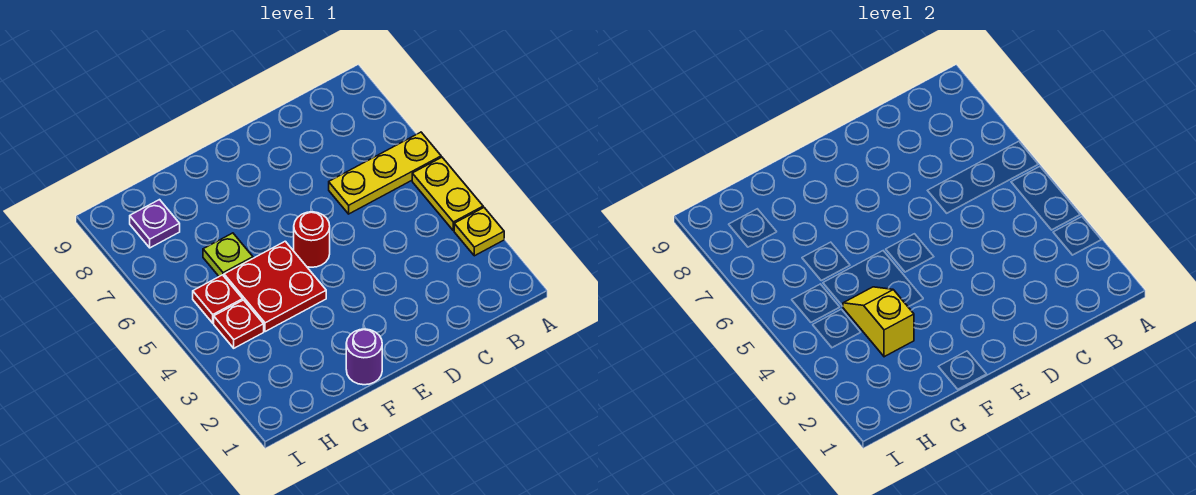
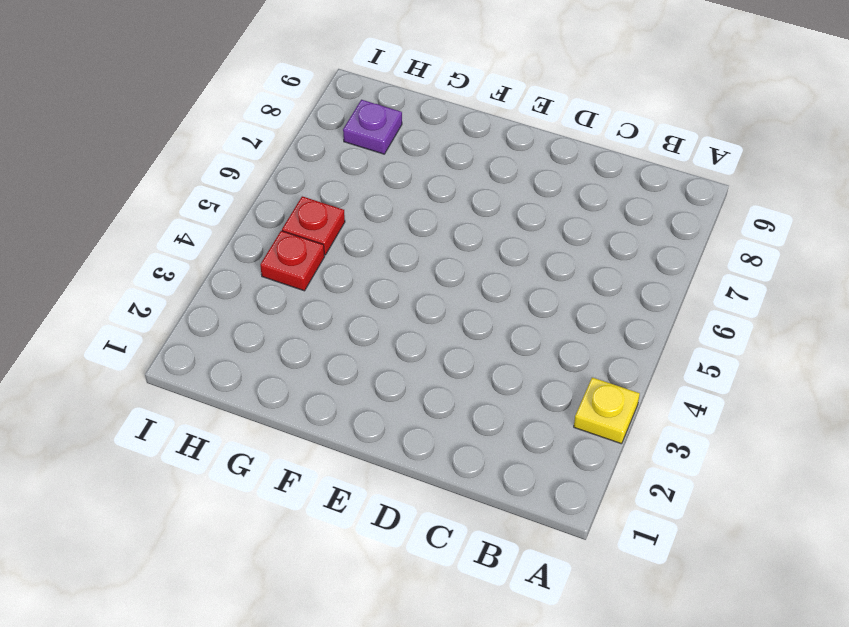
none -> yellow plate A4:A5 level 1
none -> yellow plate A6:C6 level 1

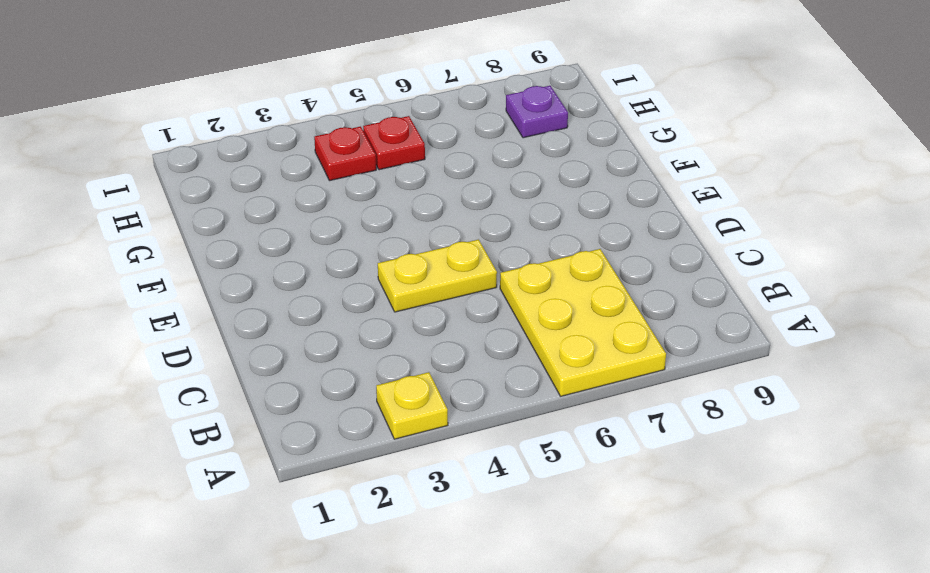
yellow plate A6:C7 level 1 -> yellow plate A6:C6 level 1
yellow plate D4:D5 level 1 -> yellow plate A4:A5 level 1
none -> red round brick E5 level 1
none -> purple round brick F1 level 1

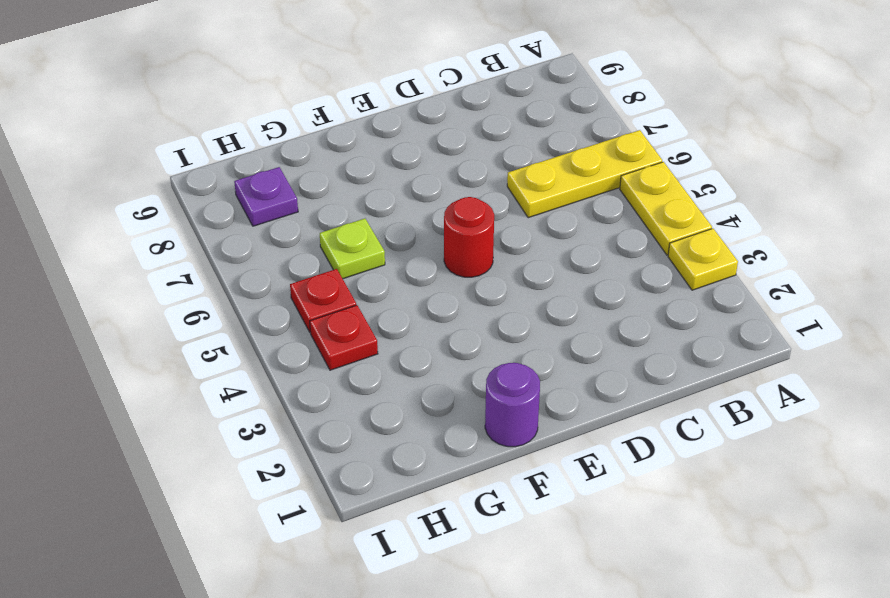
none -> red plate F4:G5 level 1
none -> yellow slope G3:G4 level 2 top 3

